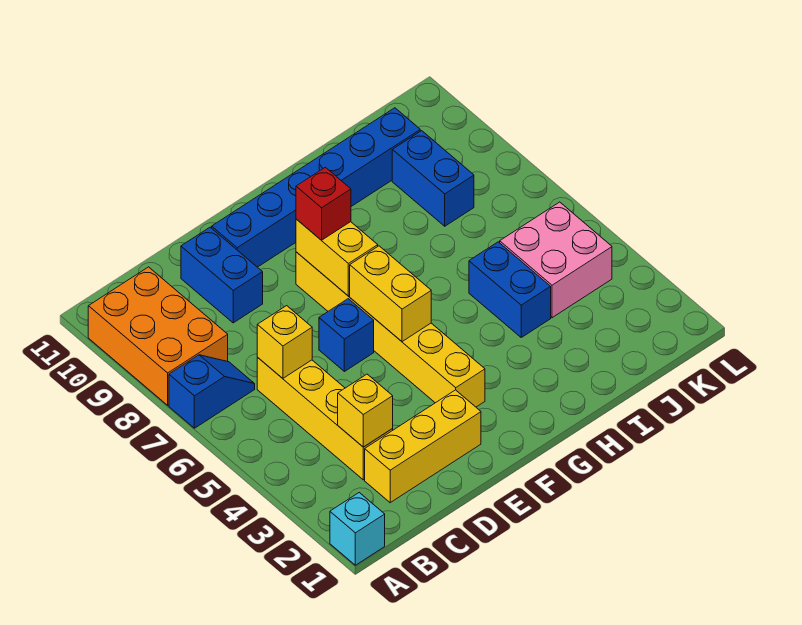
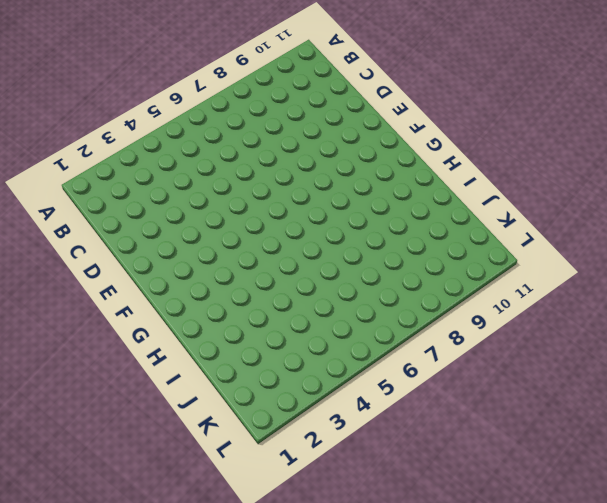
none -> cyan brick A1 level 1
none -> blue slope A7:B7 level 1 top A
none -> orange brick A8:B10 level 1

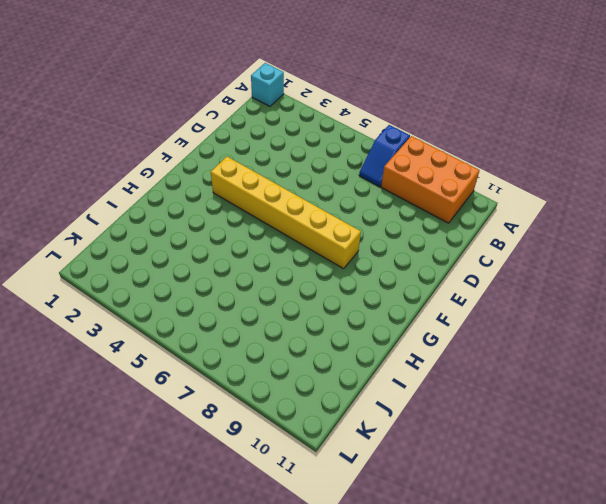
none -> yellow brick C2:E2 level 1
none -> yellow brick C3:C6 level 1
none -> blue brick D9:D10 level 1

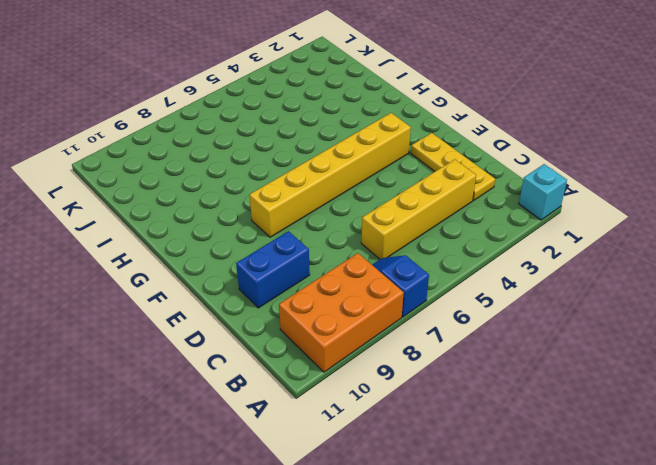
yellow plate C2:E2 level 1 -> yellow brick C2:E2 level 1
none -> blue brick E6 level 1
none -> blue brick E10:J10 level 1
none -> blue brick I4:I5 level 1

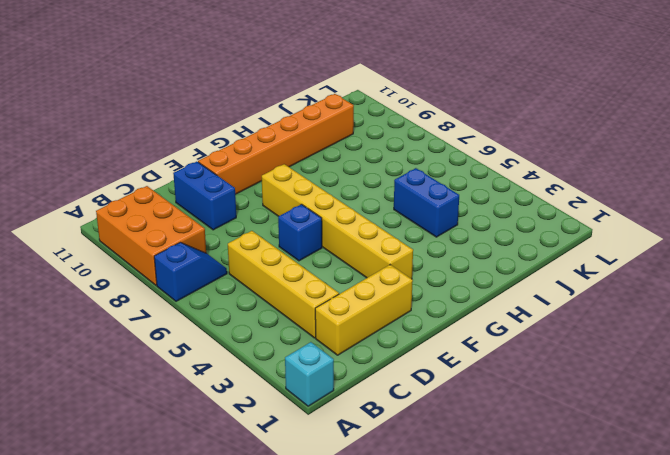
orange brick E10:J10 level 1 -> blue brick E10:J10 level 1
none -> pink brick J4:K5 level 1
none -> blue brick J8:J9 level 1
none -> yellow brick C3 level 2

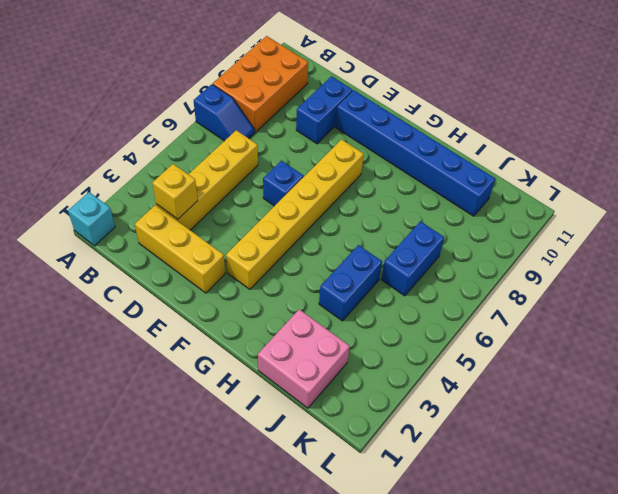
pink brick I1:J2 level 1 -> pink brick J4:K5 level 1
blue brick J6:J7 level 1 -> blue brick J8:J9 level 1
none -> yellow brick C6 level 2
none -> yellow brick F5:F6 level 2
none -> yellow brick F7:F8 level 2

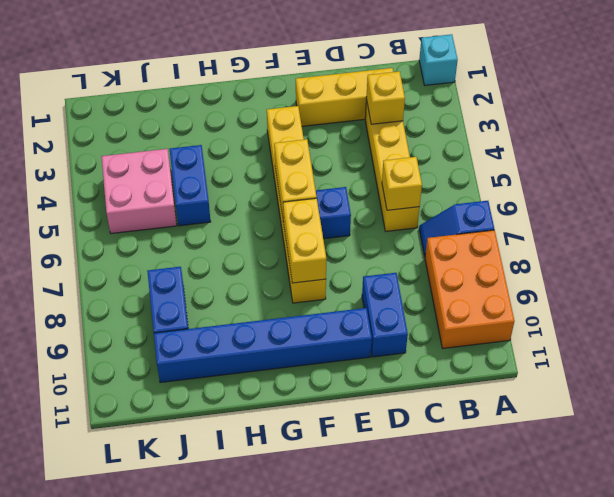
none -> red brick F8 level 3

